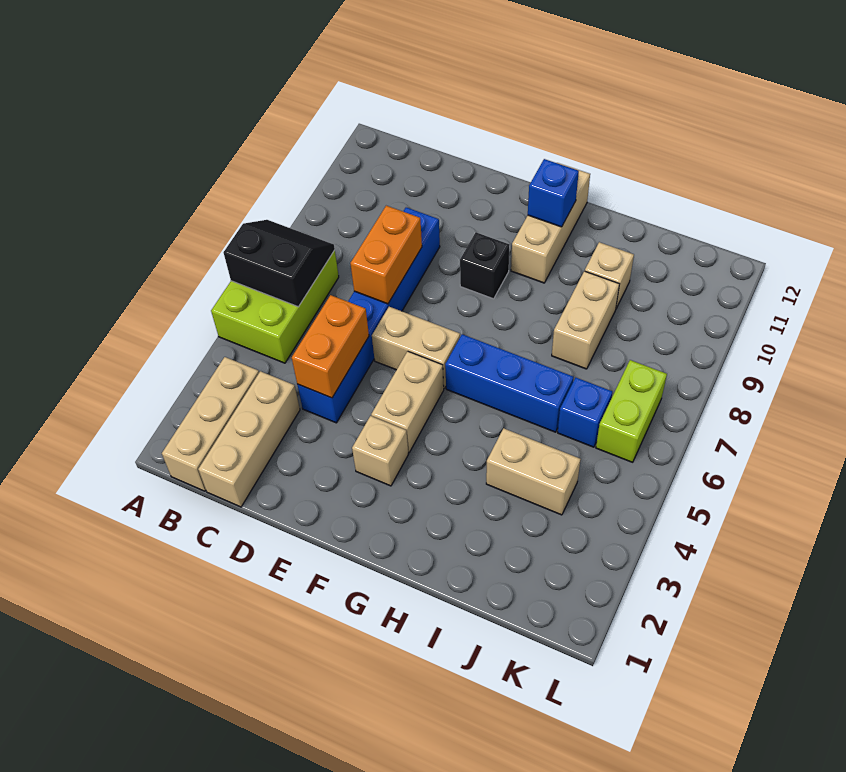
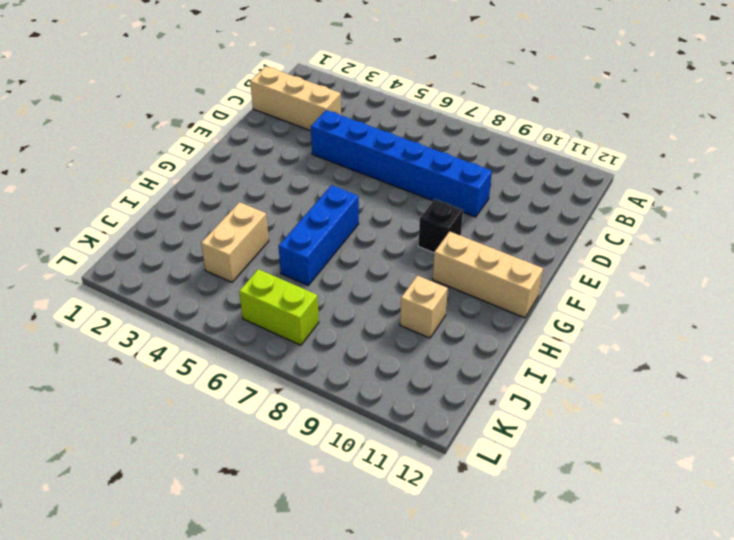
none -> lime brick A5:B7 level 1
none -> tan brick B1:B3 level 1
none -> tan brick E6:F6 level 1

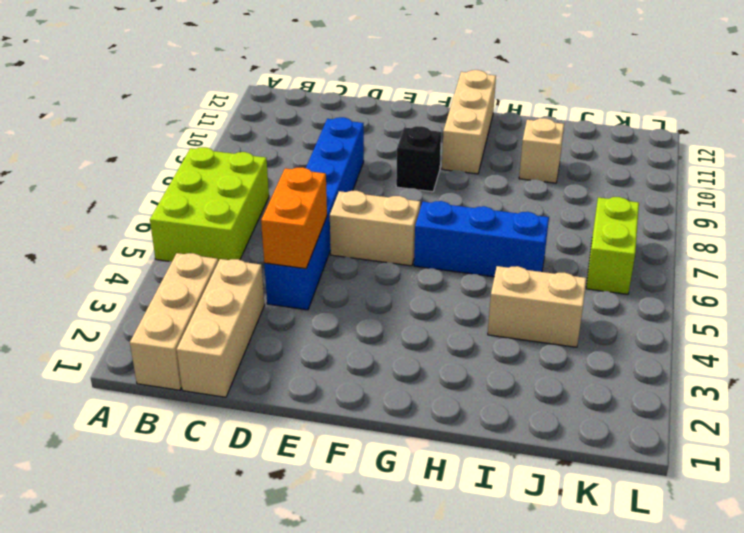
none -> tan brick F3 level 1
none -> tan brick F4:F5 level 1
none -> tan brick I8:I9 level 1

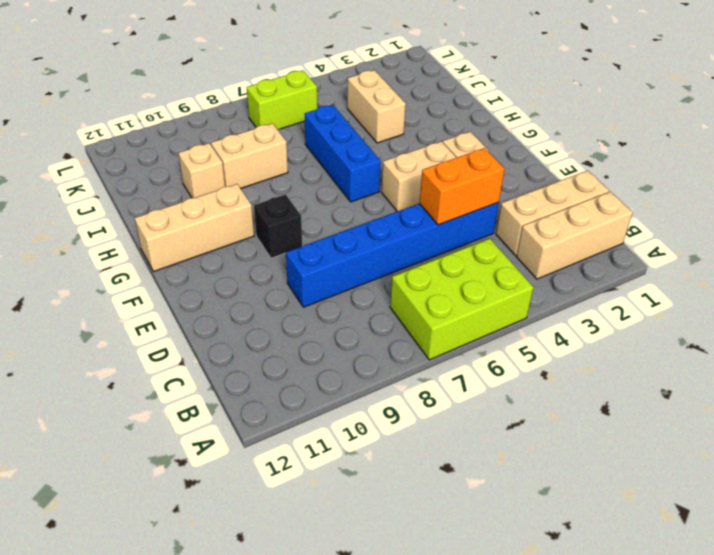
none -> tan brick E6:F6 level 1
none -> blue brick J6 level 1
none -> black slope A6:B7 level 2 top 6

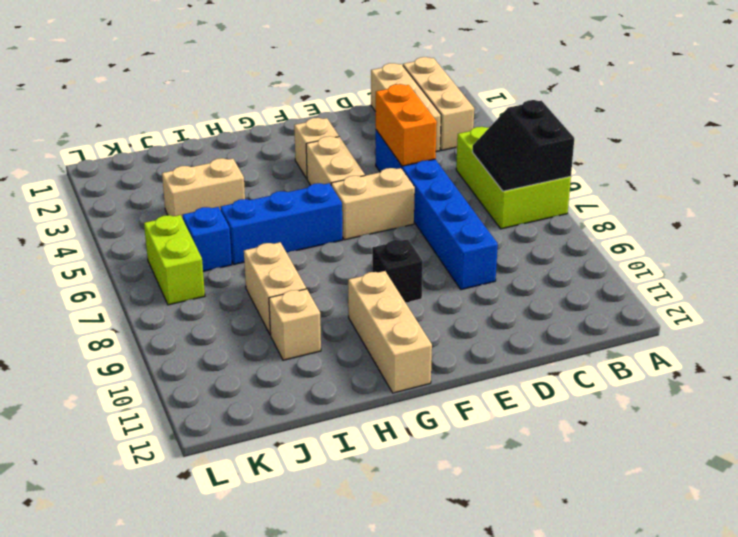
black slope A6:B7 level 2 top A -> black slope A6:B7 level 2 top 6
none -> orange brick D7:D8 level 2
none -> blue brick G11 level 2

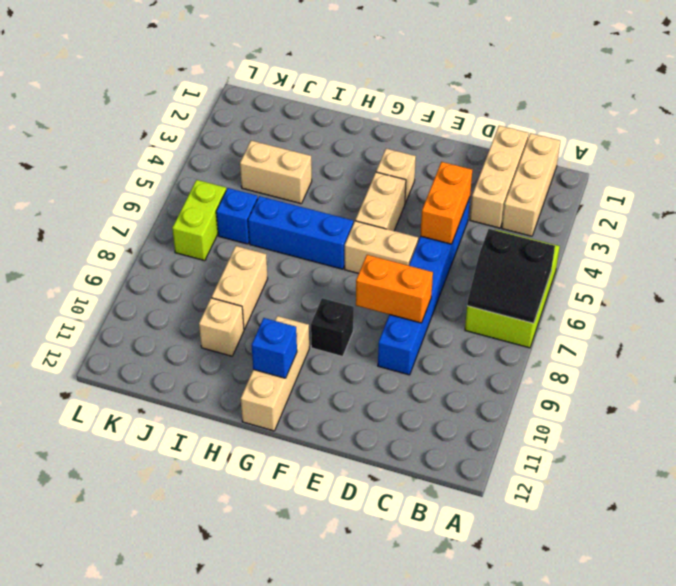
orange brick D8:E8 level 2 -> orange brick D7:D8 level 2

